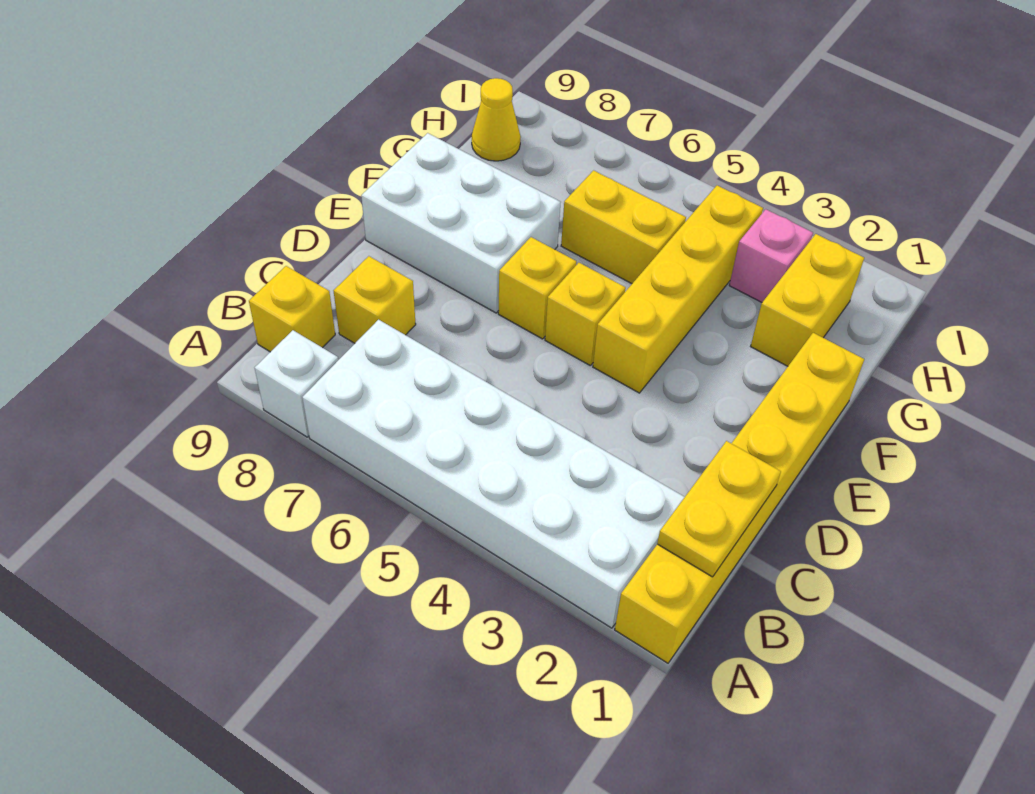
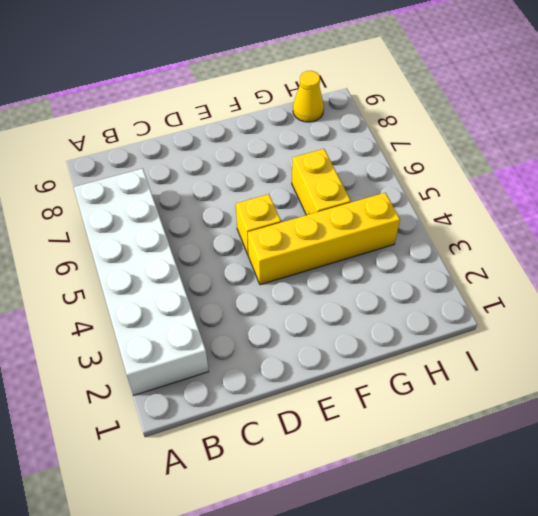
none -> yellow brick A1:F1 level 1
none -> white brick A8 level 1
none -> yellow brick B9 level 1

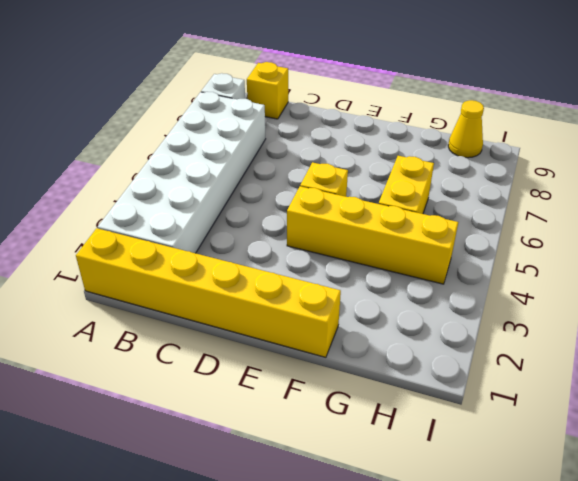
none -> yellow brick C8 level 1
none -> yellow brick E6 level 1
none -> white brick E7:F9 level 1

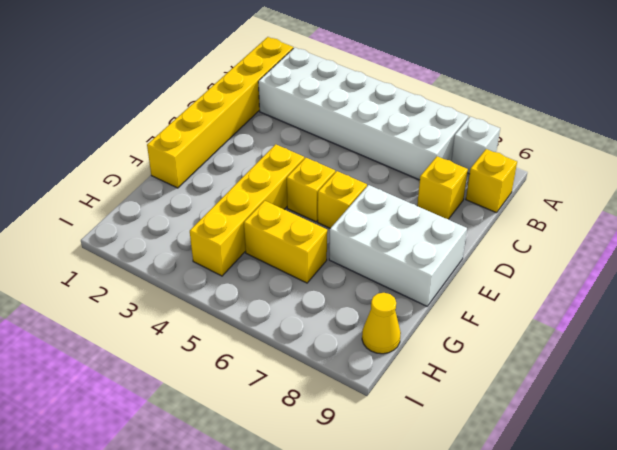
none -> yellow brick G2:H2 level 1
none -> pink brick H3 level 1
none -> yellow plate B1:C1 level 2

